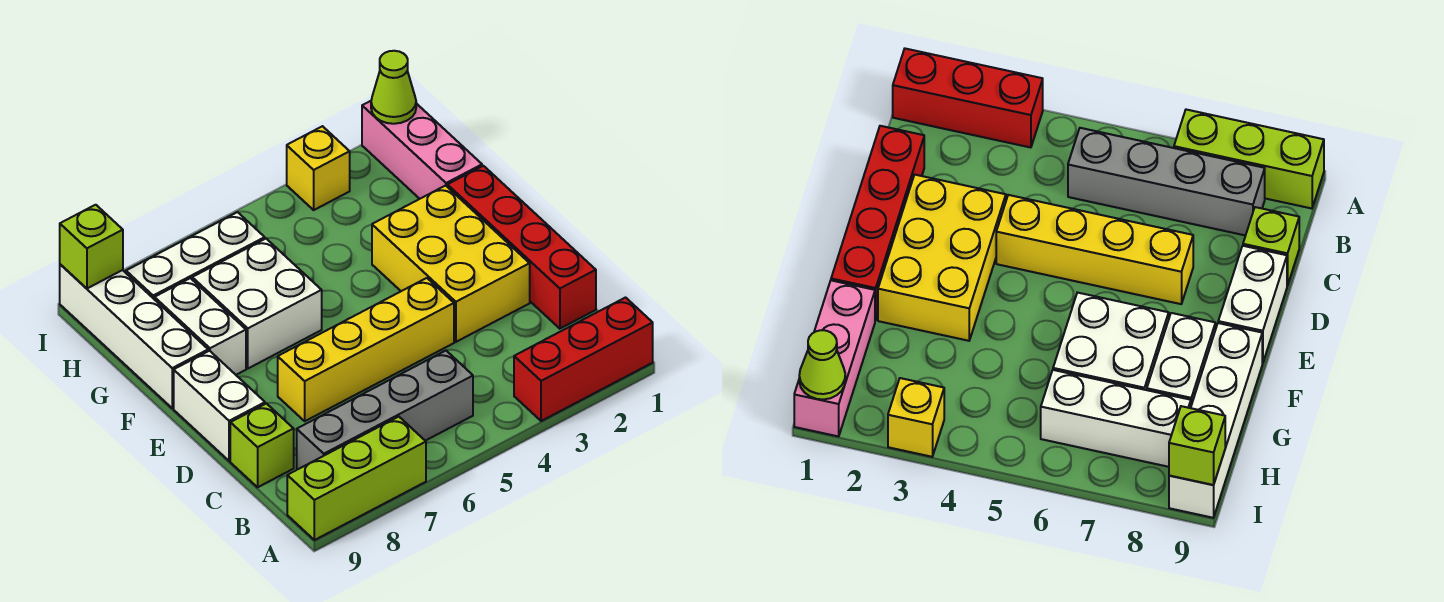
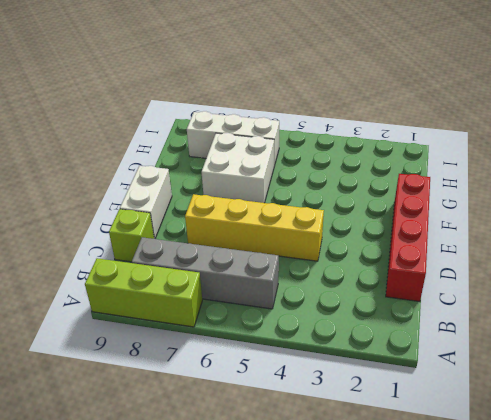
none -> red brick A1:A3 level 1
none -> yellow brick D2:F3 level 1
none -> white brick F8:G8 level 1

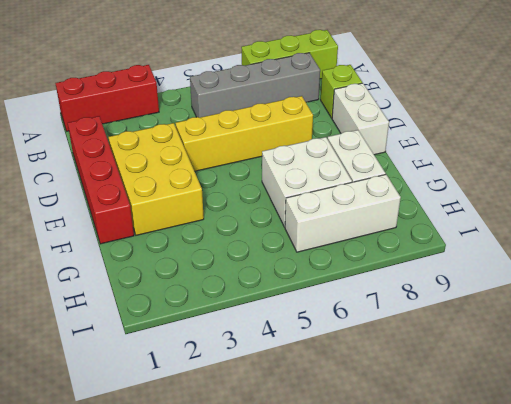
none -> white brick F9:I9 level 1
none -> pink brick G1:I1 level 1
none -> yellow brick I3 level 1

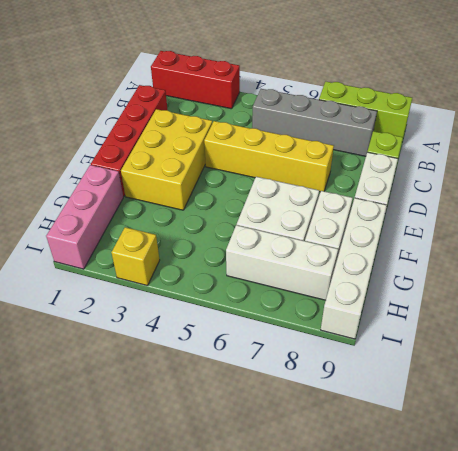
none -> lime cone I1 level 2
none -> lime brick I9 level 2

